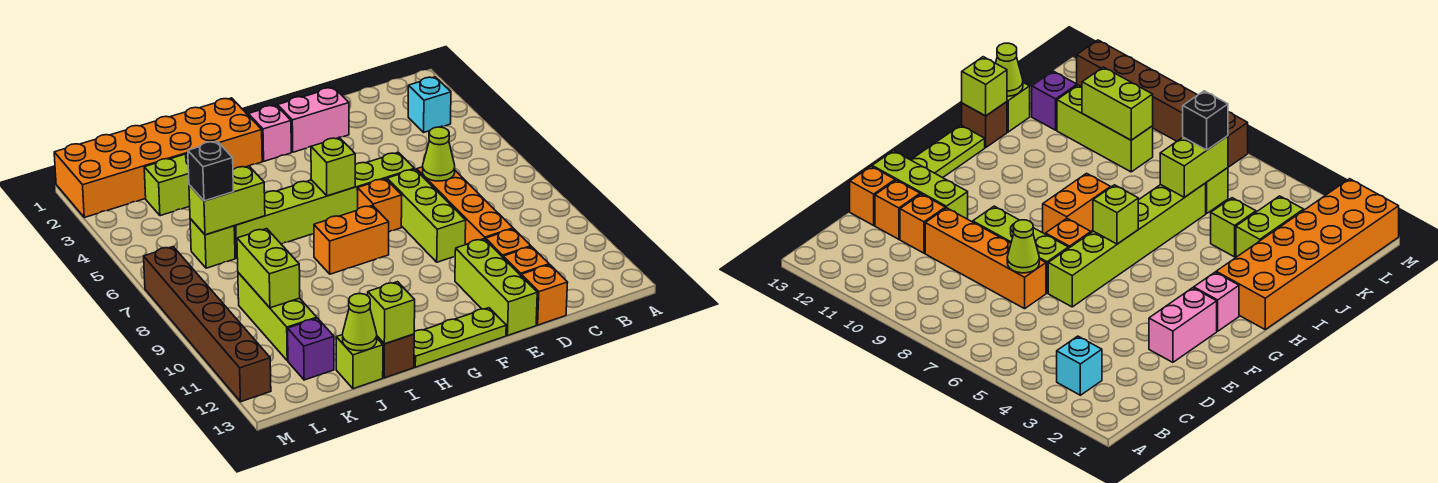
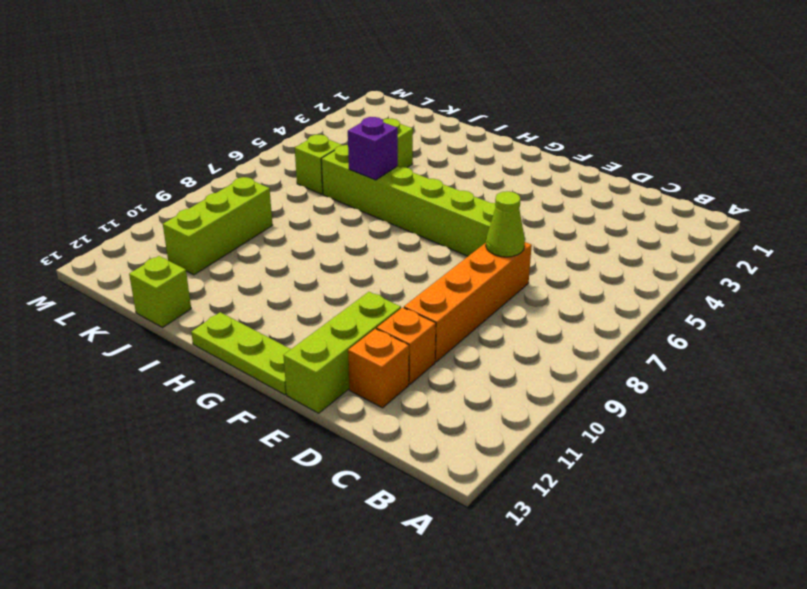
purple brick I6 level 2 -> purple brick K12 level 1
none -> cyan brick B3 level 1
none -> orange brick D13 level 1
none -> pink brick E2:F2 level 1

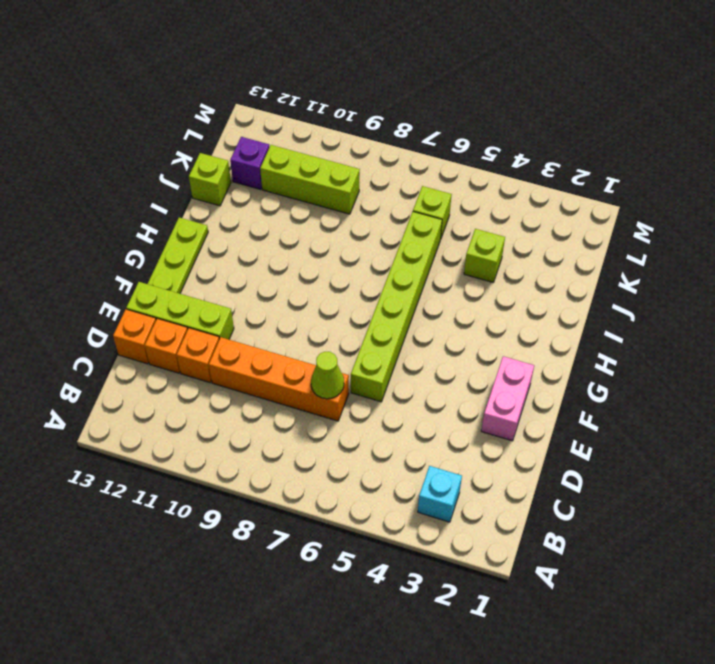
none -> lime brick E7:E9 level 1
none -> orange brick F7 level 1
none -> pink brick G2 level 1

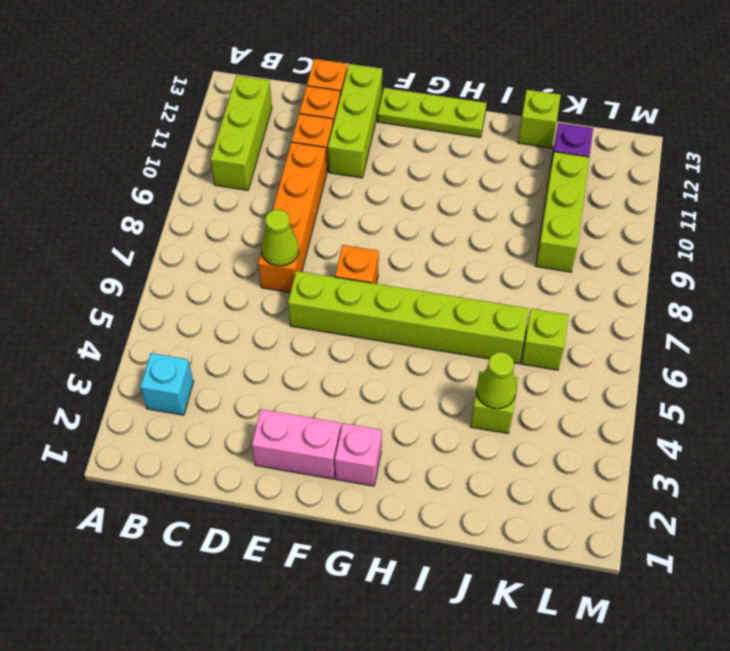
lime brick B10:B12 level 1 -> lime brick E7:E9 level 1
lime cone J4 level 2 -> lime cone J13 level 2
none -> orange brick G8:H8 level 1
none -> orange brick H1:M2 level 1
none -> brown brick I13 level 1

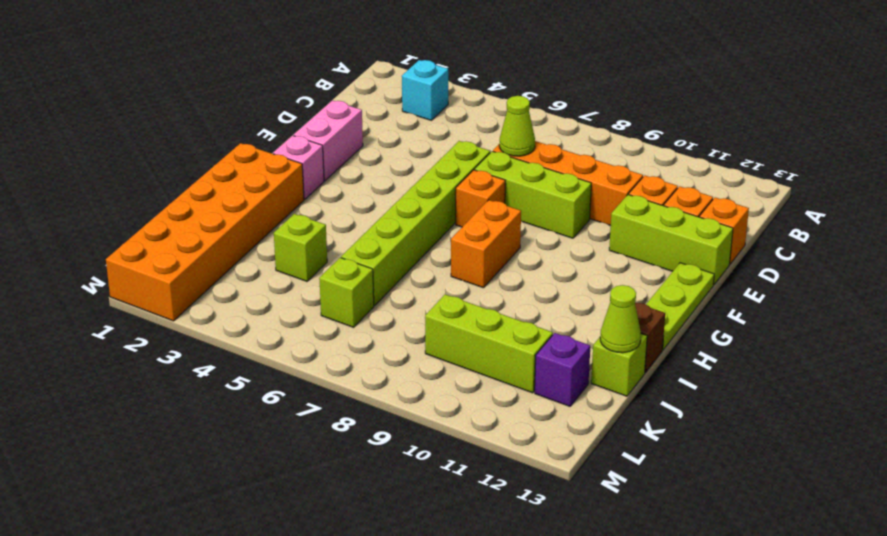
none -> lime brick J3:K3 level 1
none -> brown brick M7:M12 level 1
none -> lime brick G6 level 2

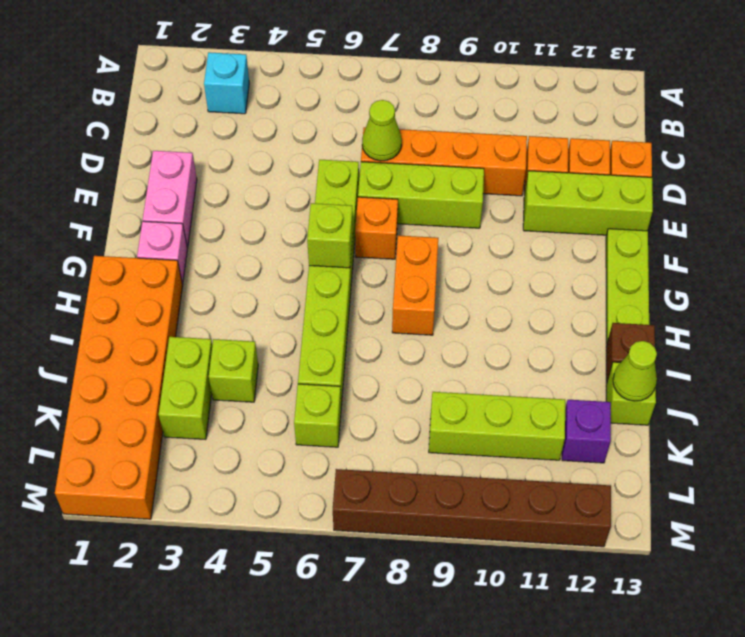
none -> lime brick I13 level 2
none -> lime brick J6:K6 level 2
none -> lime brick K9:K10 level 2

